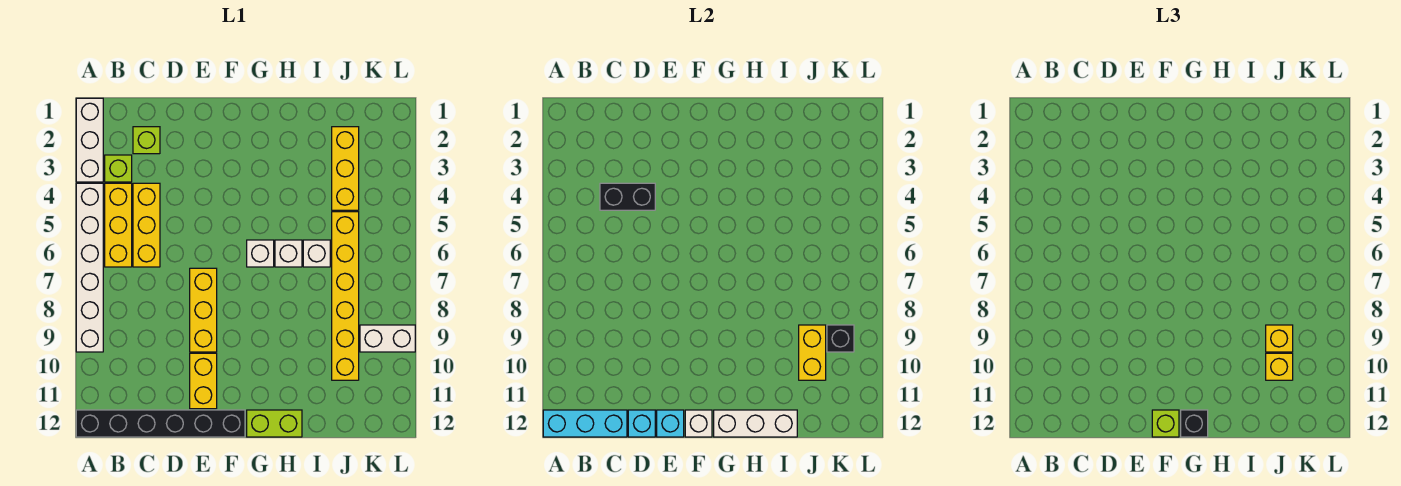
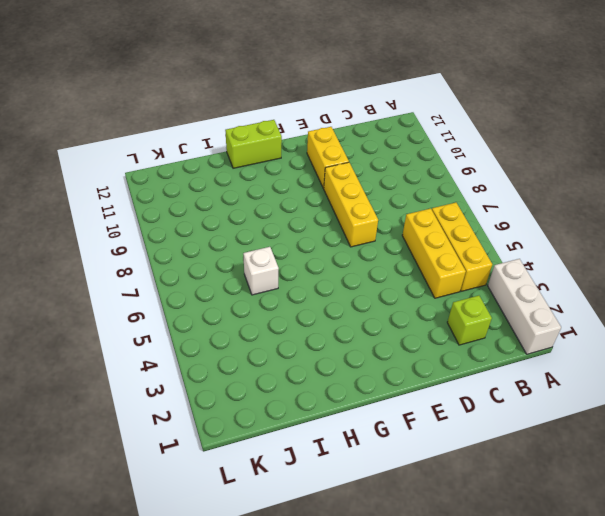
none -> white brick A4:A9 level 1
none -> black brick A12:F12 level 1
none -> lime brick B3 level 1

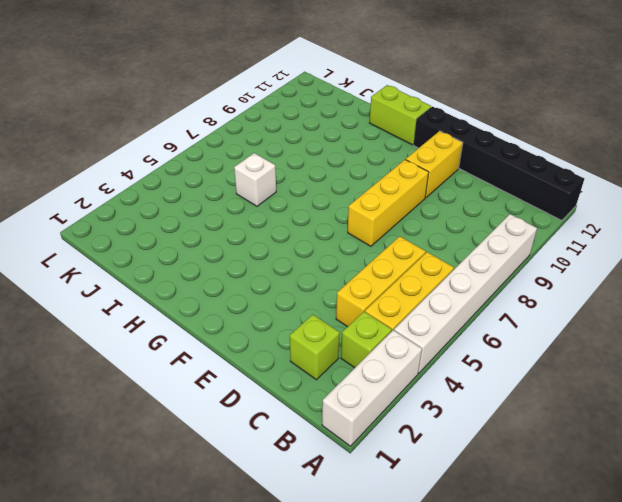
none -> white brick G6 level 1
none -> white brick H6 level 1
none -> yellow brick J2:J4 level 1

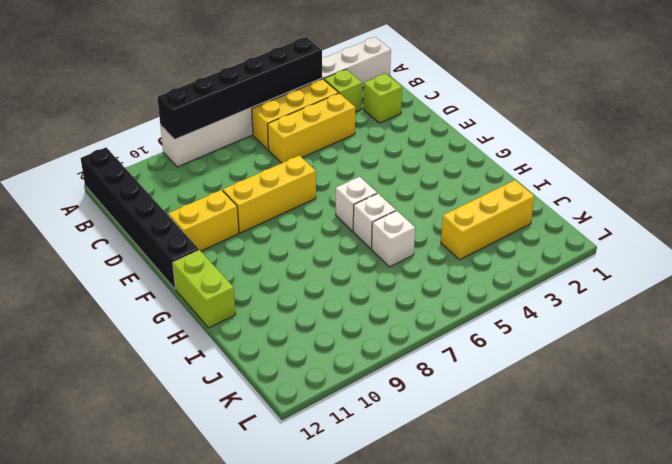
black brick A4:A9 level 2 -> none
none -> yellow brick J5:J10 level 1
none -> white brick K9:L9 level 1
none -> cyan brick A12:C12 level 2

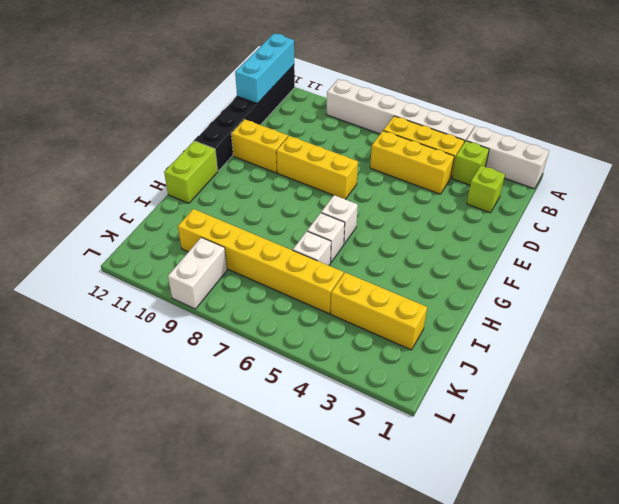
none -> black brick C4:D4 level 2
none -> cyan brick D12 level 2
none -> cyan brick E12 level 2

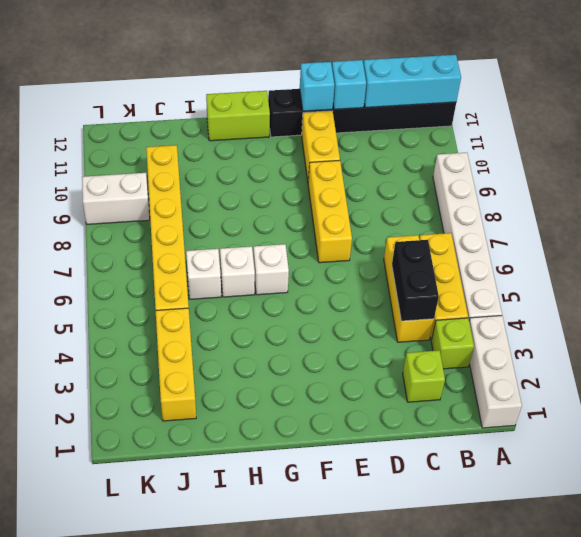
black brick C4:C5 level 2 -> black brick C4:D4 level 2
none -> white brick F12 level 2
none -> white brick G12:I12 level 2
none -> yellow brick J9:J10 level 2

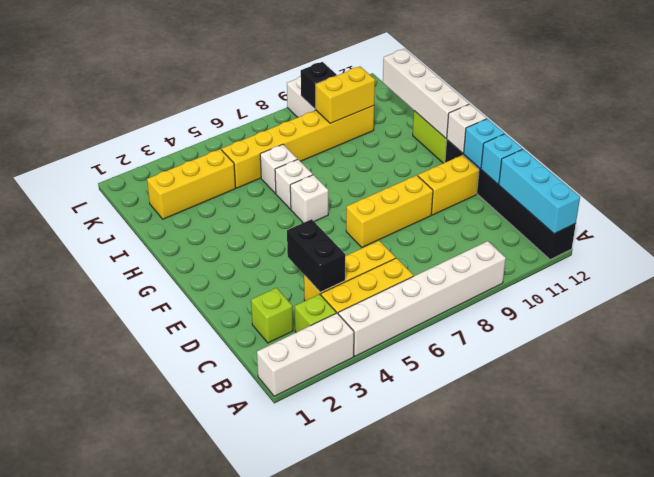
white brick G12:J12 level 2 -> white brick G12:I12 level 2
none -> lime brick F12 level 3
none -> black brick G12 level 3
none -> yellow brick J9 level 3

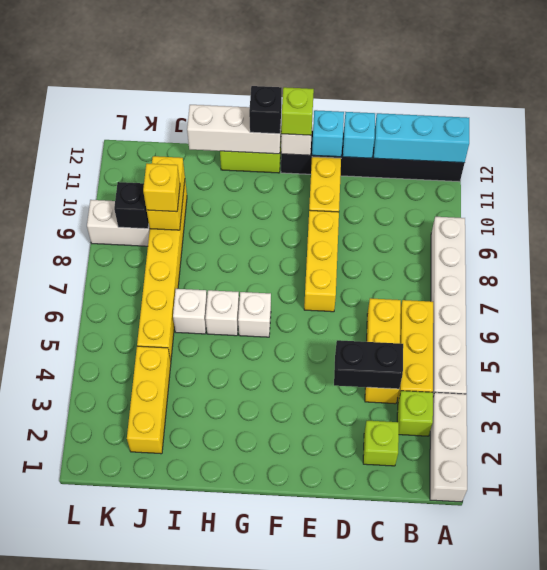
none -> yellow brick J10 level 3

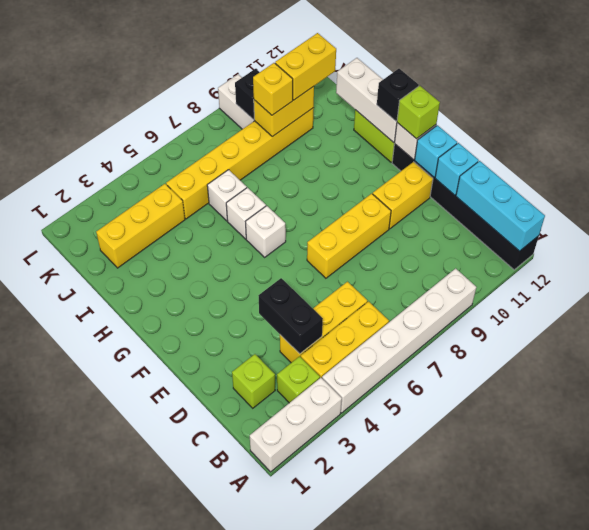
yellow brick J10:J11 level 3 -> yellow brick J10 level 3

